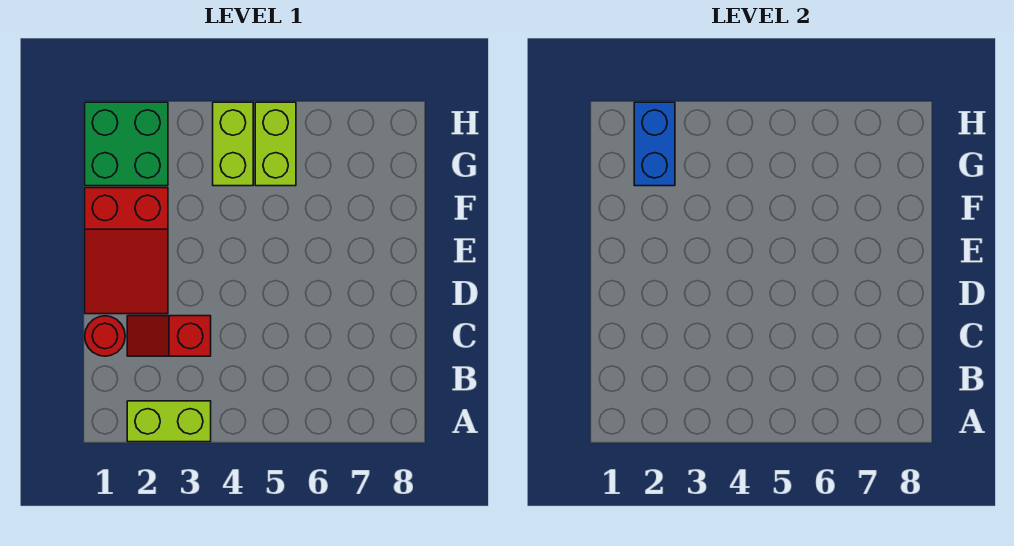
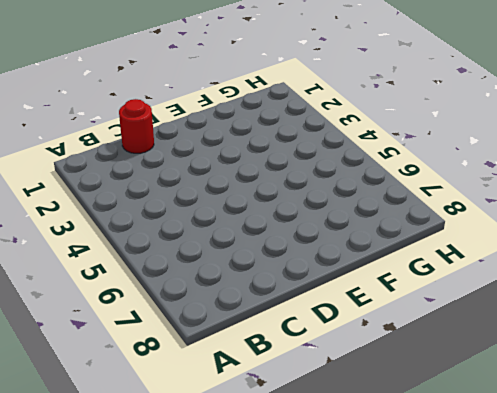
none -> lime brick A2:A3 level 1
none -> red slope C2:C3 level 1 top 3

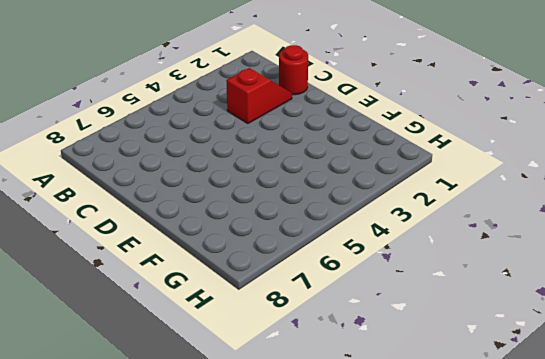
none -> lime brick A2:A3 level 1
none -> red slope D1:F2 level 1 top F

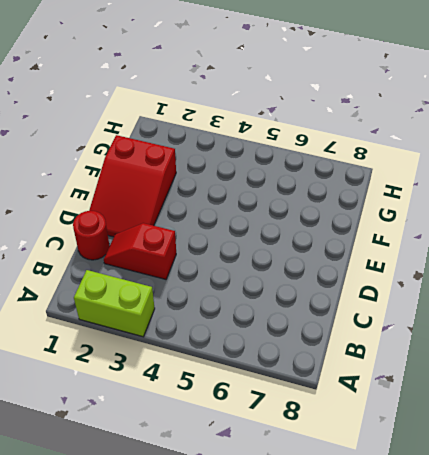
none -> green brick G1:H2 level 1
none -> lime brick G4:H4 level 1

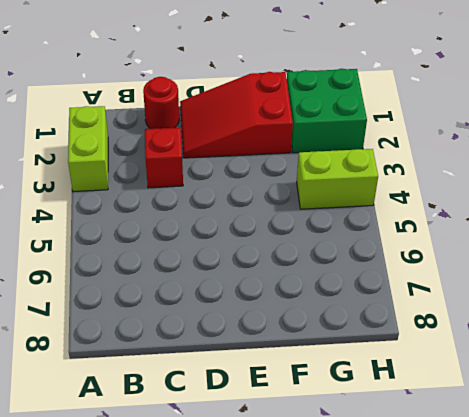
none -> lime brick G5:H5 level 1
none -> blue brick G2:H2 level 2

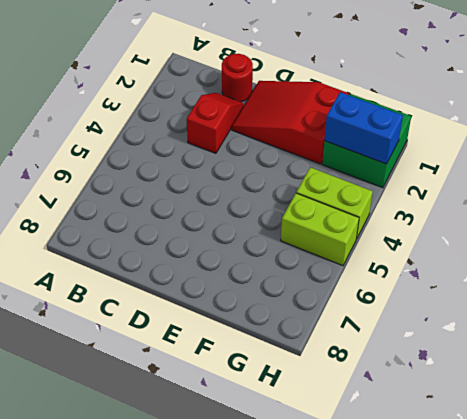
none -> lime brick A2:A3 level 1

